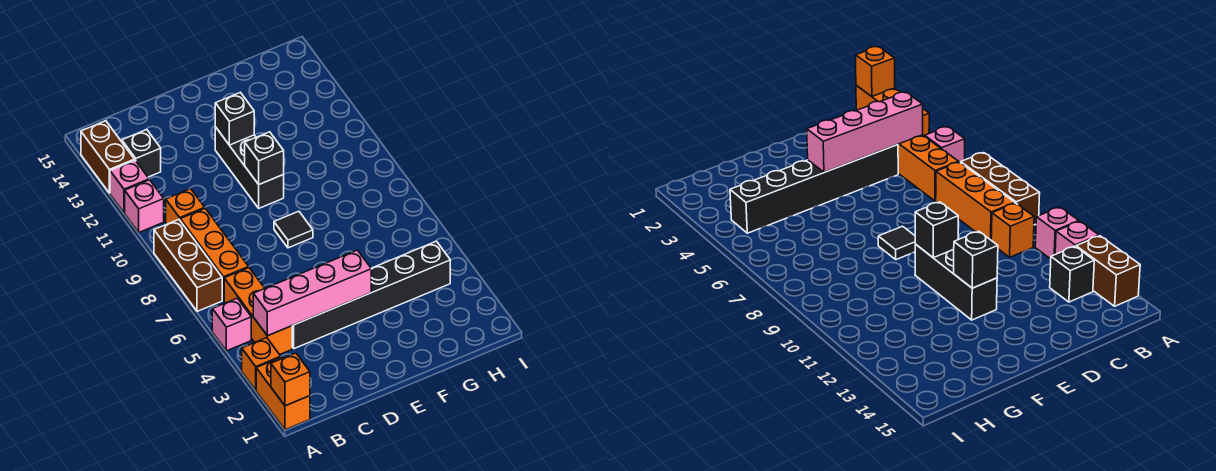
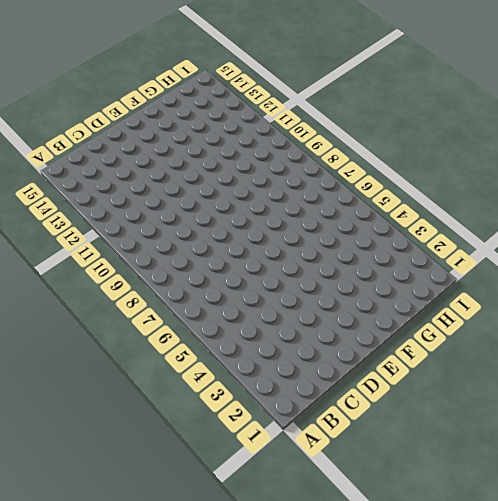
none -> orange brick A1:A2 level 1
none -> orange brick A3 level 1
none -> pink brick A5 level 1

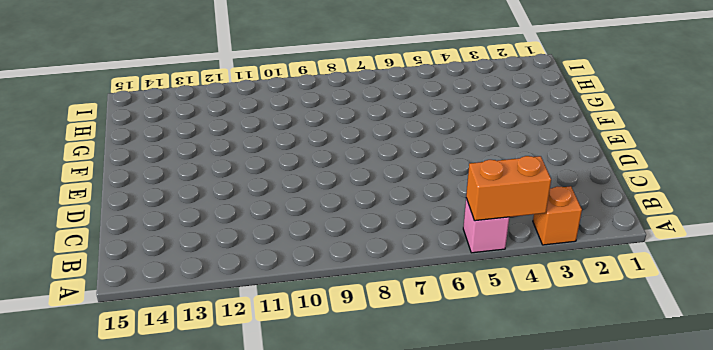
orange brick A4:A5 level 2 -> orange brick A1:A2 level 1
none -> brown brick A7:A9 level 1
none -> pink brick A11 level 1
none -> pink brick A12 level 1

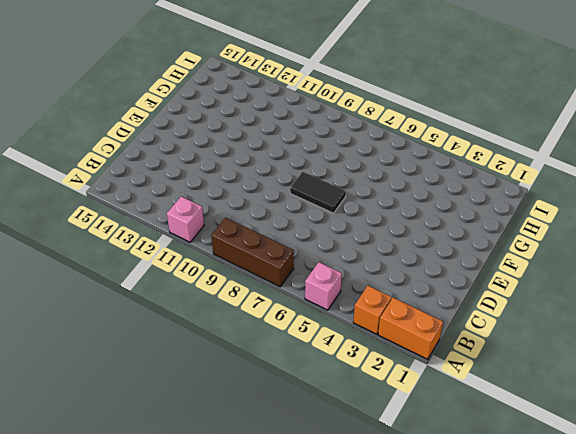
black tile E7:E8 level 1 -> black tile E8 level 1
none -> pink brick A12 level 1
none -> brown brick A13:A14 level 1
none -> orange brick B4:B6 level 1

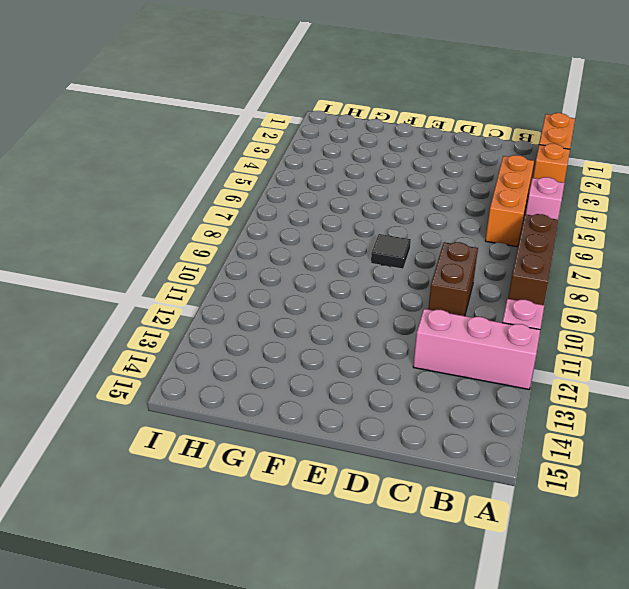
pink brick A12:C12 level 1 -> pink brick A12 level 1
brown brick C9:C10 level 1 -> brown brick A13:A14 level 1
none -> orange brick B7:B9 level 1
none -> orange brick B10 level 1
none -> black brick B13 level 1

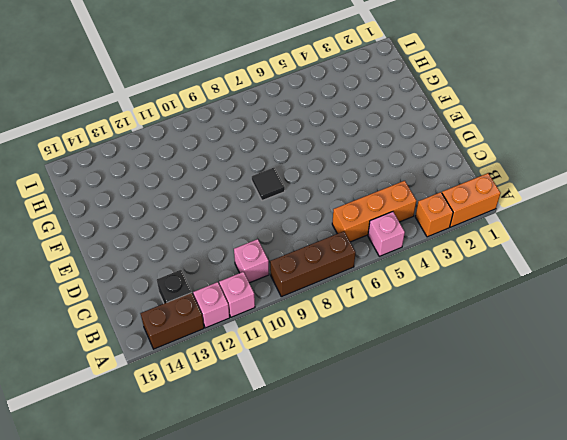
pink brick B10 level 1 -> orange brick B10 level 1
none -> orange brick B7:B9 level 1
none -> black brick C4:H4 level 1
none -> black brick E10:E12 level 1

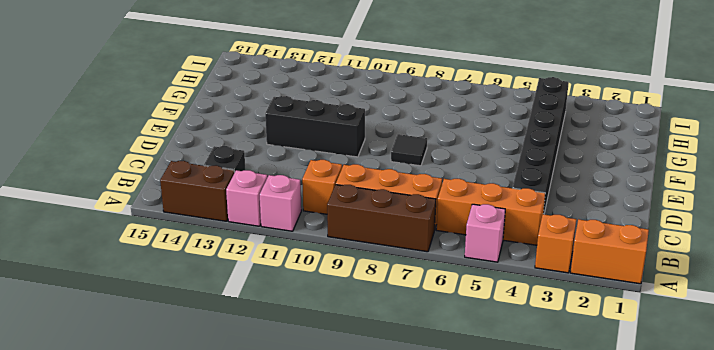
none -> orange brick A1 level 2
none -> pink brick B4:E4 level 2
none -> black brick E10 level 2

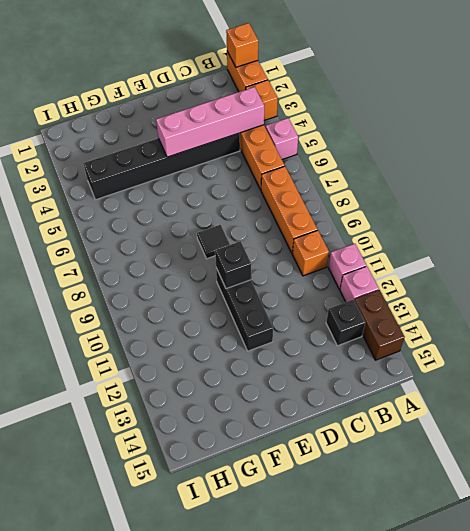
none -> brown brick A7:A9 level 1
none -> black brick E12 level 2

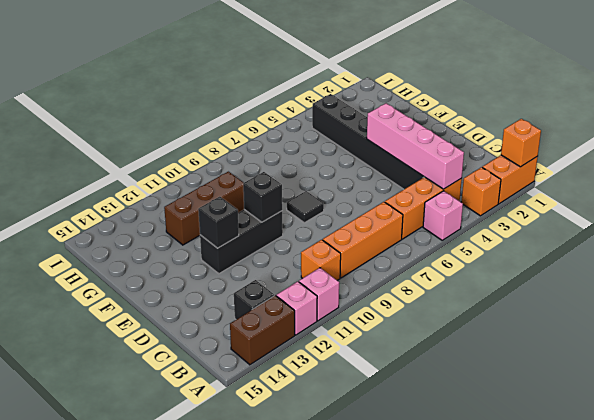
brown brick G10:G12 level 1 -> brown brick A7:A9 level 1

